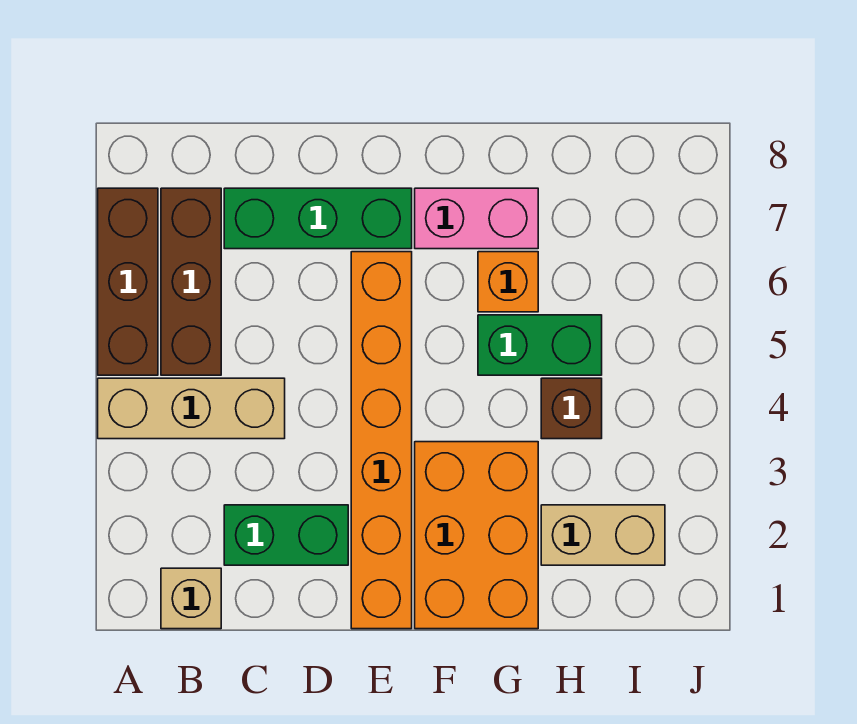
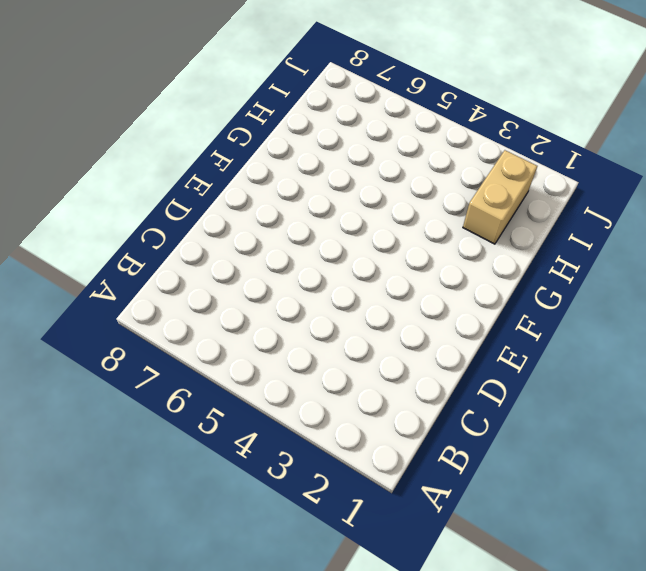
none -> tan brick A4:C4 level 1
none -> brown brick A5:A7 level 1
none -> tan brick B1 level 1

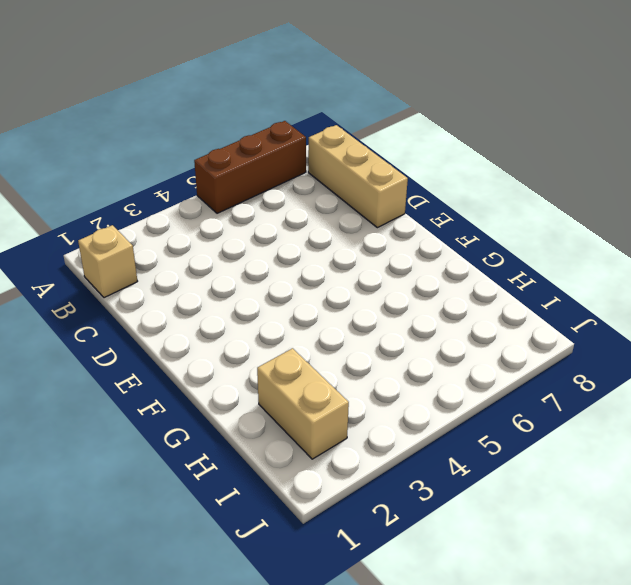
tan brick B8:D8 level 1 -> tan brick A4:C4 level 1
none -> brown brick B5:B7 level 1
none -> green brick C2:D2 level 1
none -> green brick C7:E7 level 1

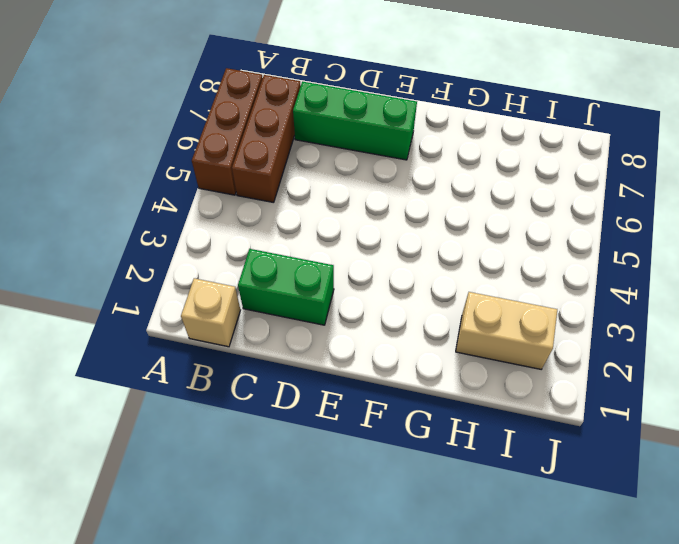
none -> tan brick A4:C4 level 1
none -> orange brick E1:E6 level 1
none -> orange brick F1:G3 level 1

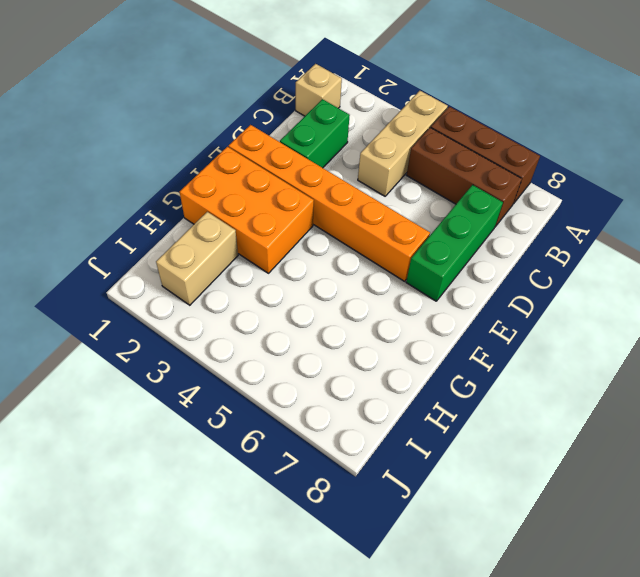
none -> pink brick F7:G7 level 1
none -> green brick G5:H5 level 1
none -> orange brick G6 level 1

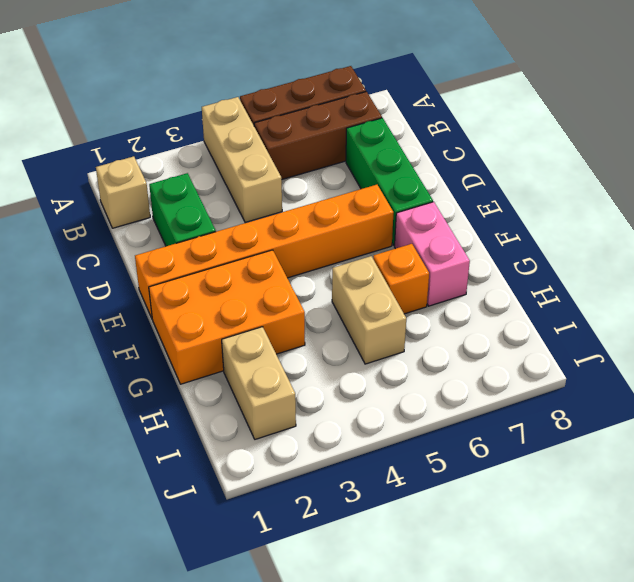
tan brick G5:H5 level 1 -> green brick G5:H5 level 1
none -> brown brick H4 level 1

